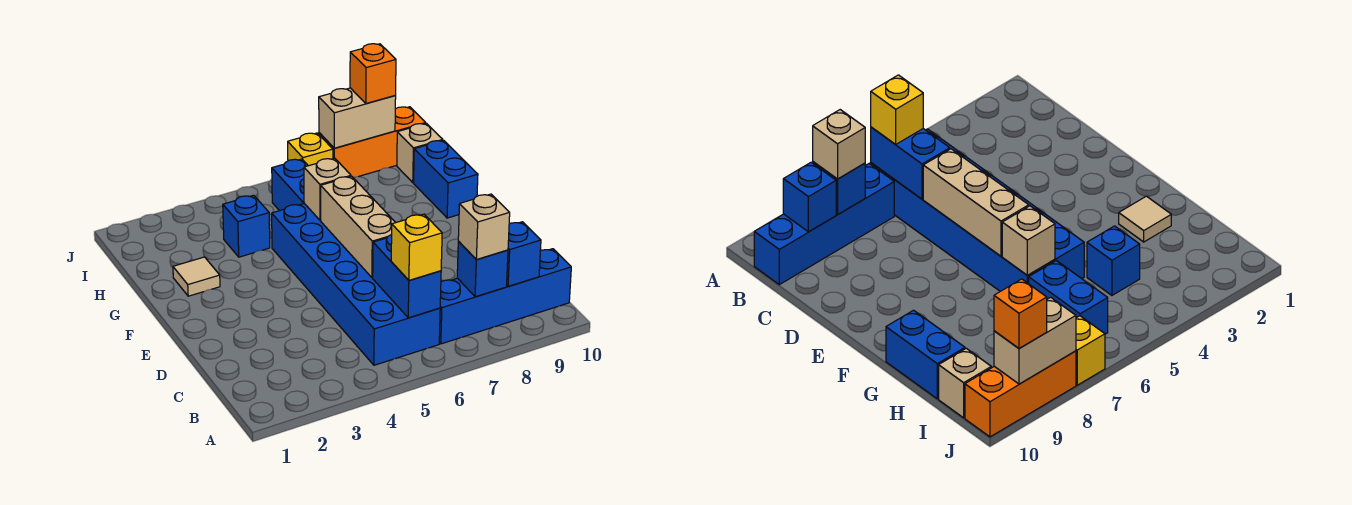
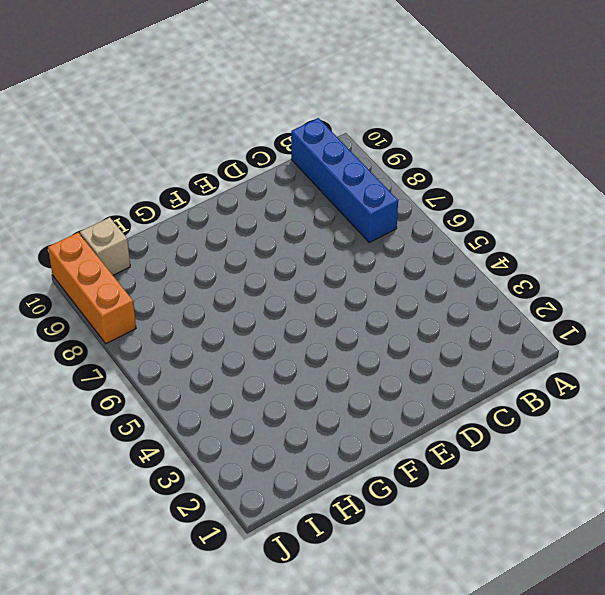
none -> blue brick B5:G6 level 1
none -> tan tile G2 level 1
none -> blue brick G10:H10 level 1

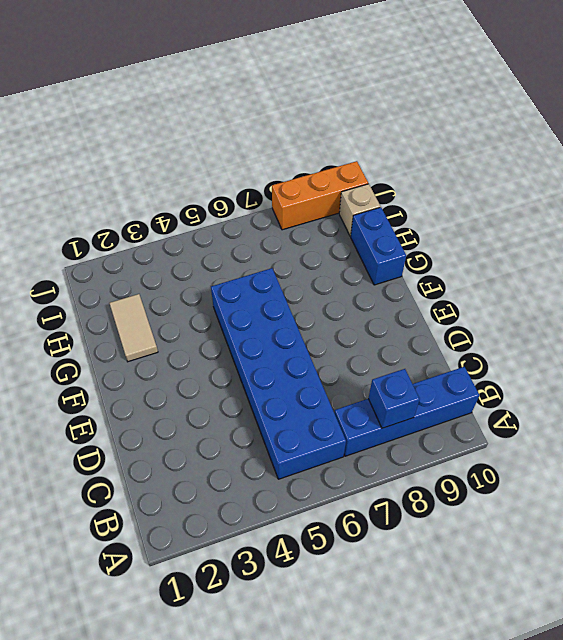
tan tile G2:H2 level 1 -> tan tile G2 level 1
none -> blue brick H4 level 1
none -> blue brick H6:I6 level 1
none -> yellow brick J7 level 1

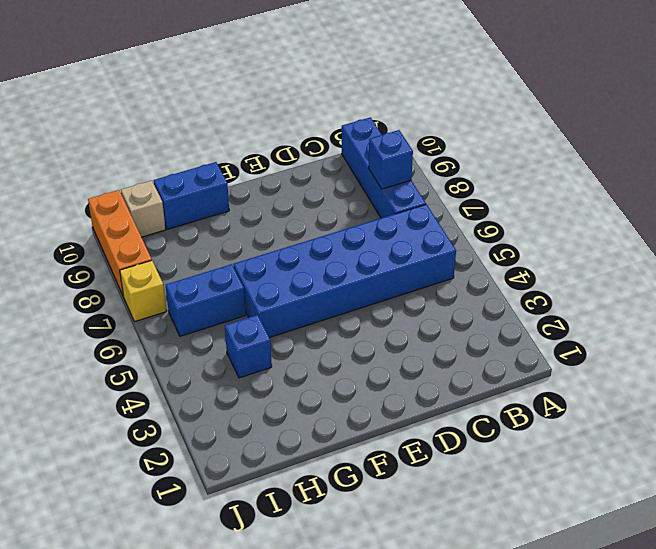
none -> tan tile G2 level 1
none -> blue brick B6:C6 level 2
none -> blue brick B9 level 2

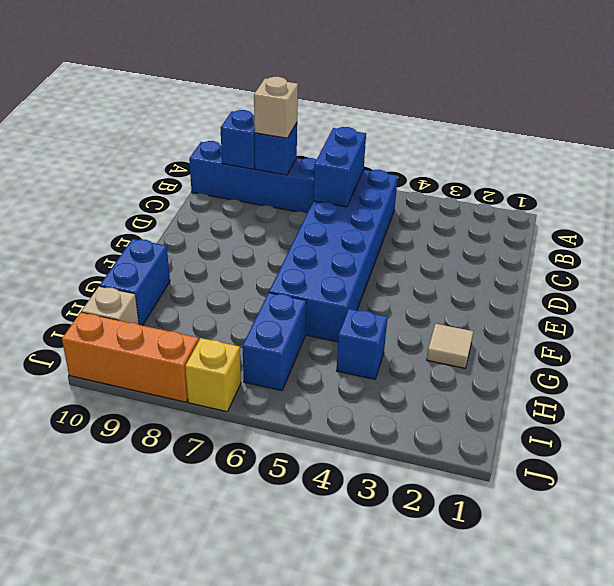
none -> tan brick D6:F6 level 2
none -> tan brick G6 level 2
none -> tan brick J8:J9 level 2

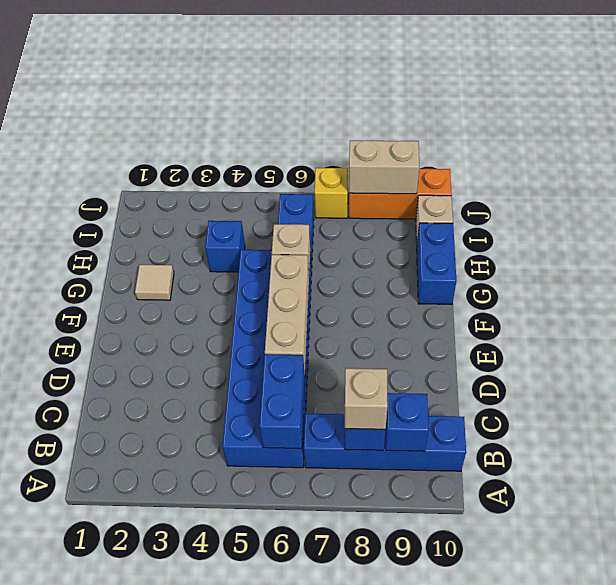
none -> yellow brick B6 level 3
none -> orange brick J9 level 3

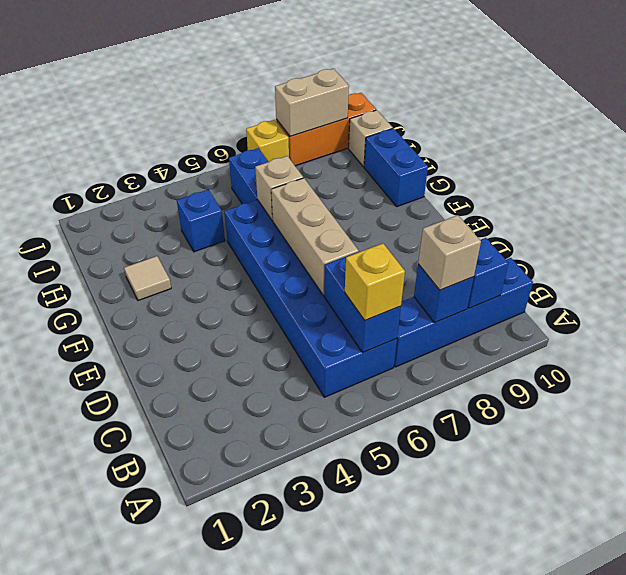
none -> orange brick J9 level 3

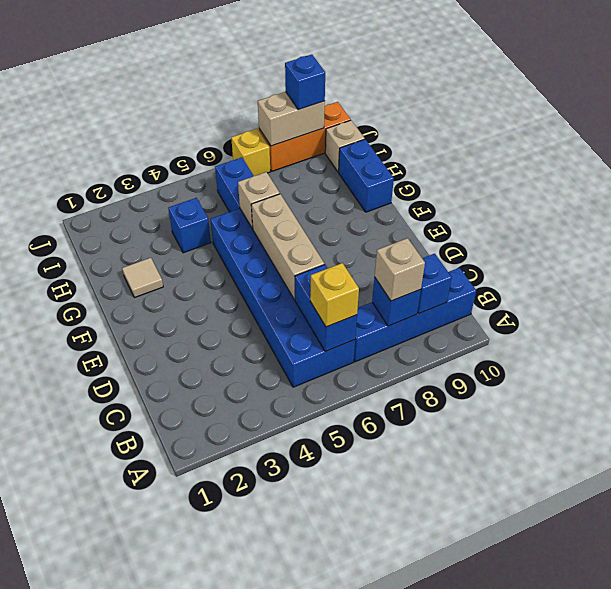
blue brick J9 level 3 -> orange brick J9 level 3

